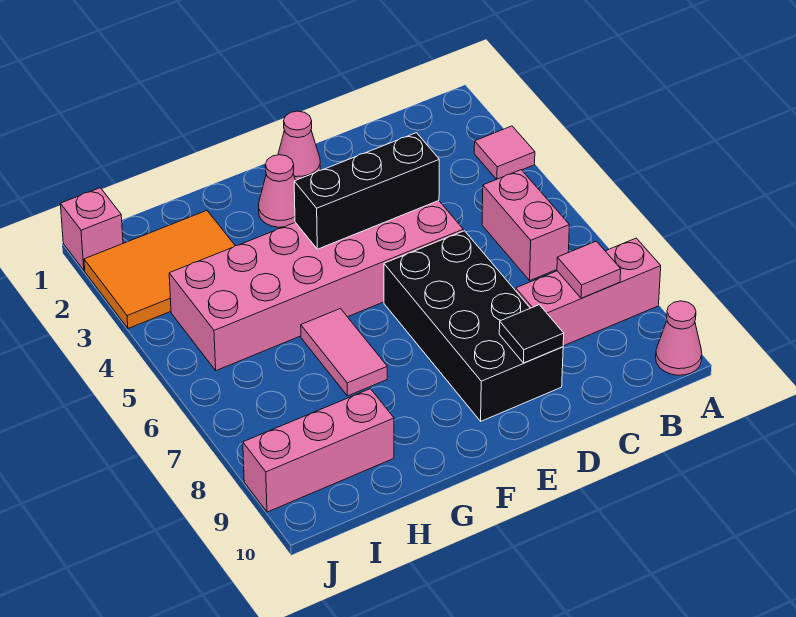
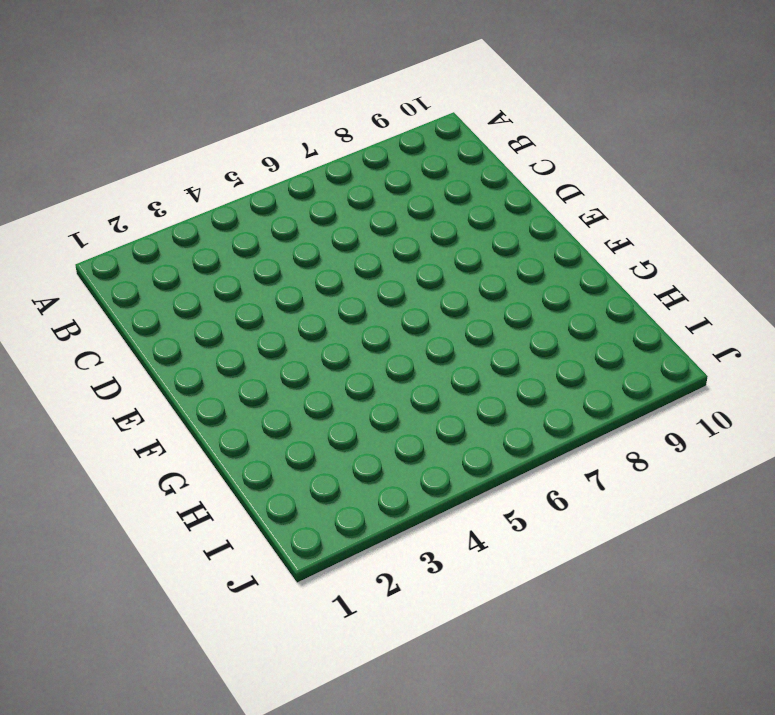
none -> pink tile A3 level 1
none -> pink brick A8:C8 level 1
none -> pink cone A10 level 1

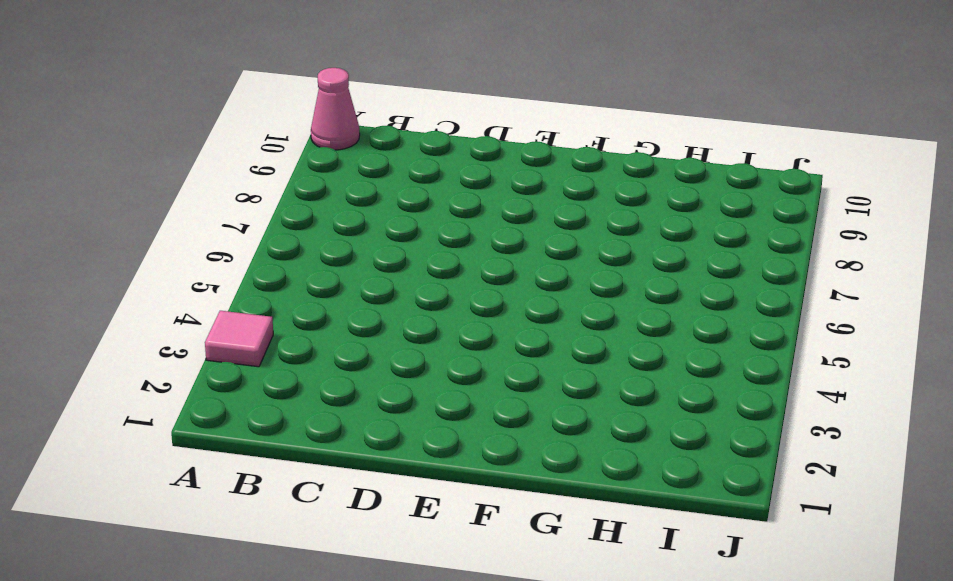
none -> pink brick A8:C8 level 1
none -> pink brick B5:B6 level 1
none -> pink brick D4:I5 level 1

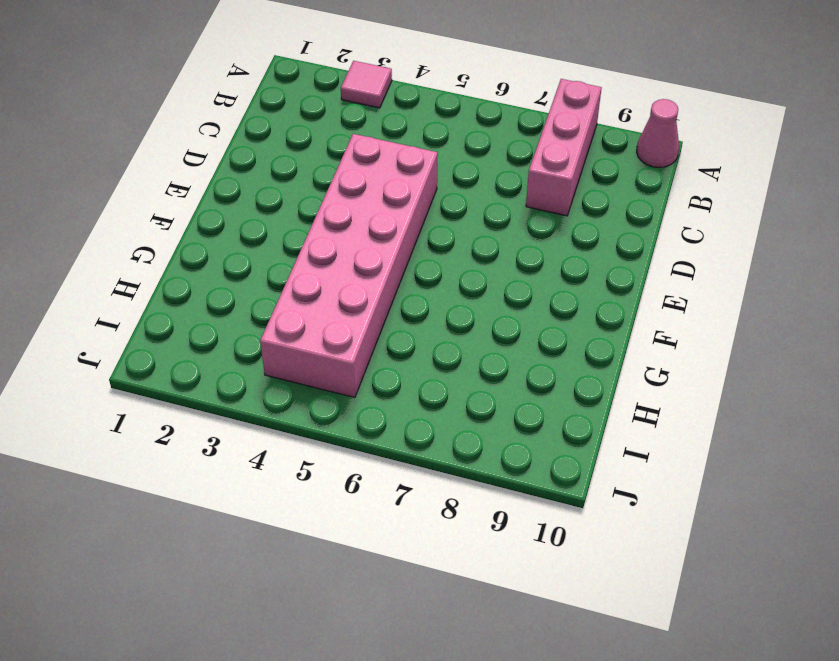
none -> pink brick B5:B6 level 1
none -> black brick D6:E9 level 1
none -> pink cone E1 level 1

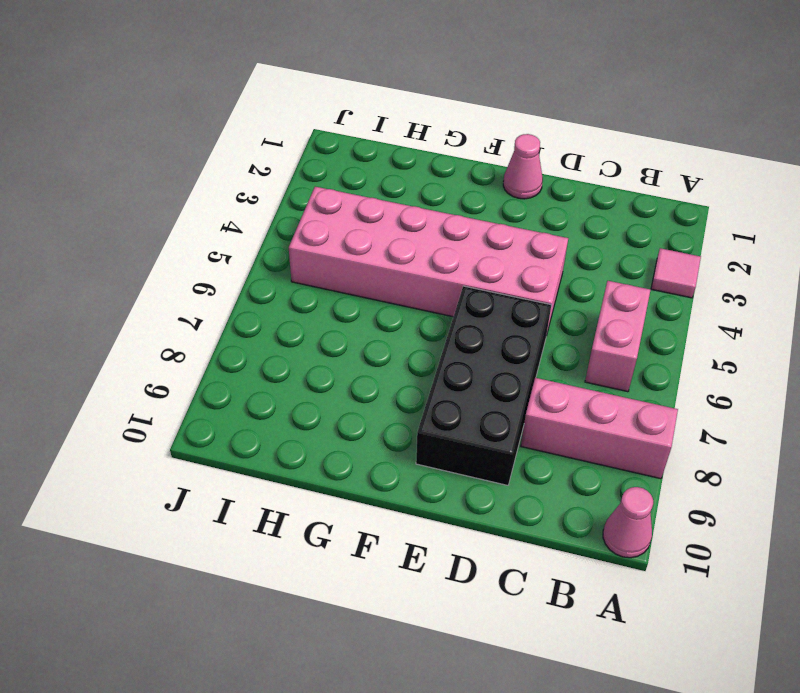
none -> pink cone F2 level 1
none -> pink tile G6:G7 level 1
none -> orange tile H2:J3 level 1

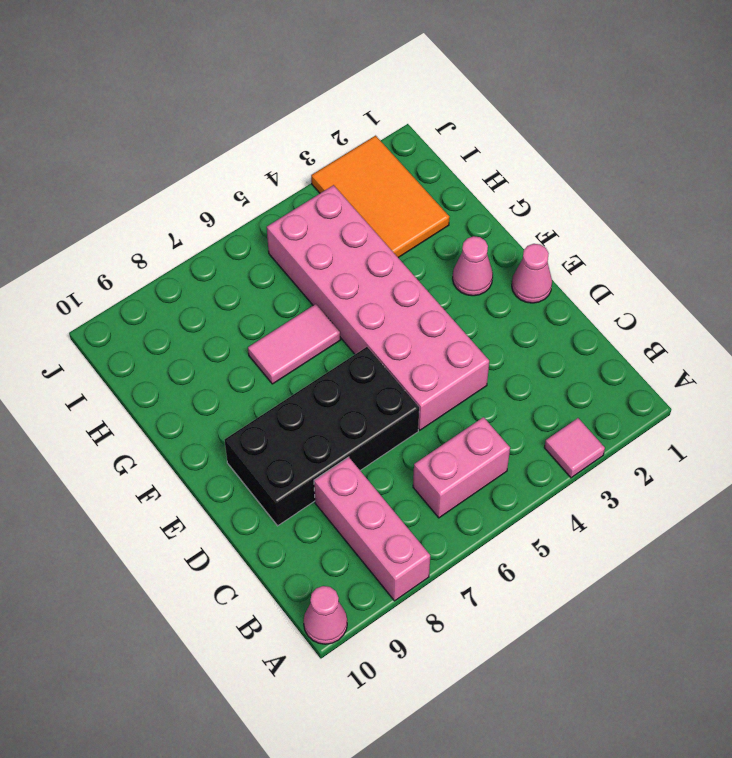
none -> pink brick H9:J9 level 1
none -> pink brick J1 level 1
none -> pink tile B8 level 2

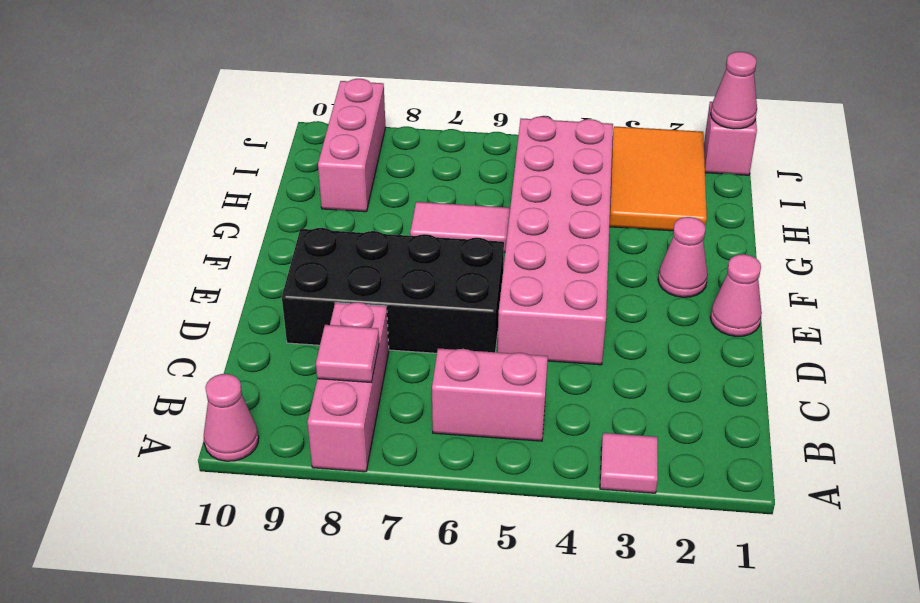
pink cone J1 level 2 -> none
none -> black brick D4:F4 level 2
none -> black tile D9 level 2

